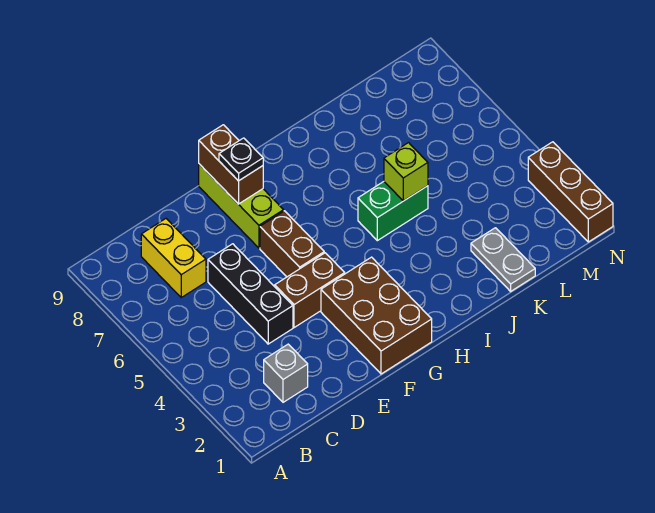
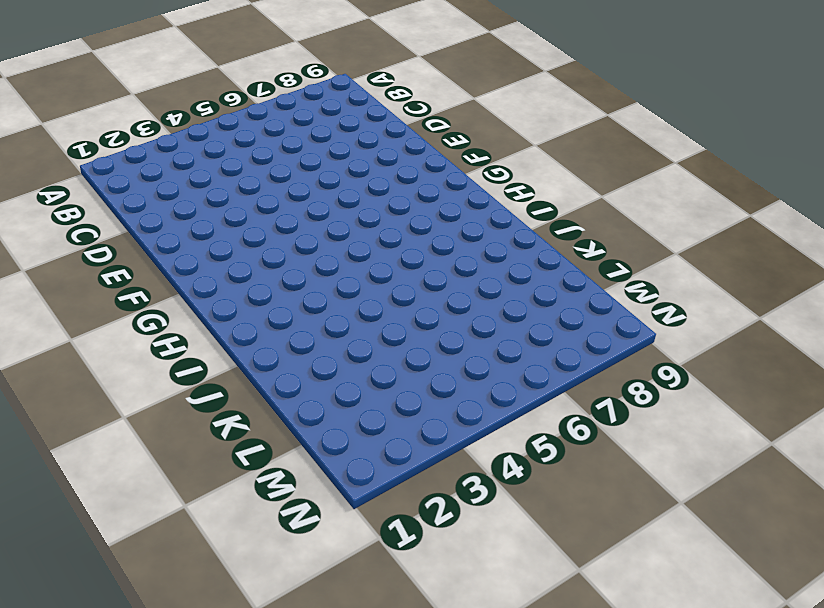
none -> grey brick C2 level 1
none -> yellow brick C7:C8 level 1
none -> black brick D4:D6 level 1

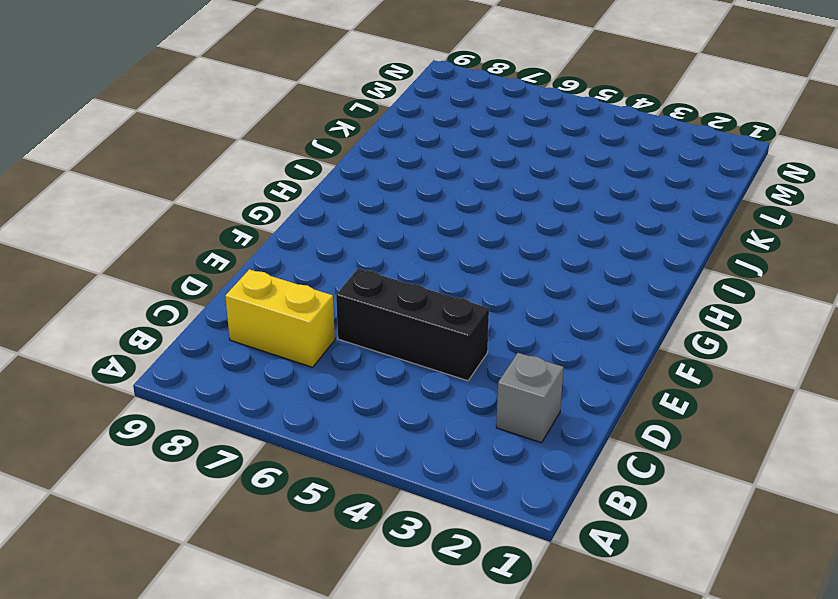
none -> brown brick E4:F4 level 1
none -> brown brick F1:G3 level 1
none -> brown brick F5:F6 level 1

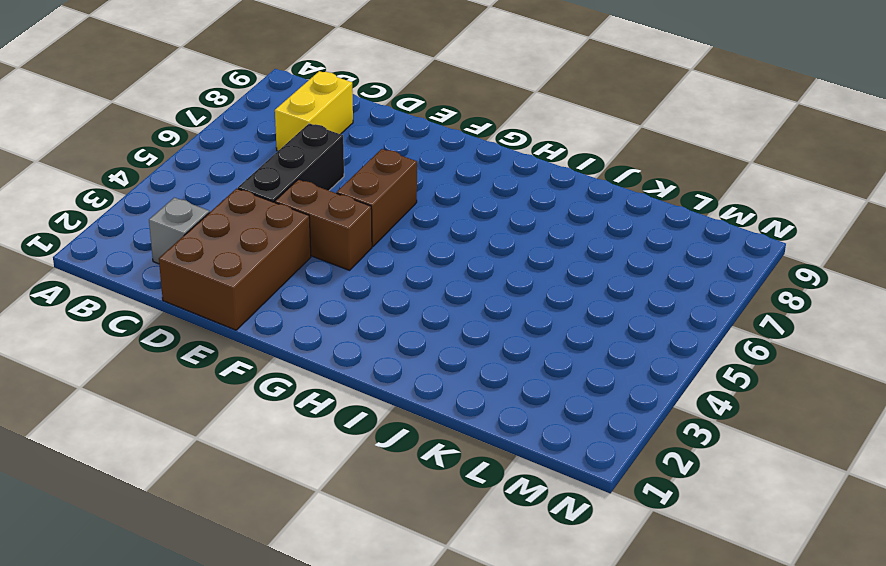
brown brick D1:E3 level 1 -> brown brick F1:G3 level 1
none -> lime brick F7:F9 level 1
none -> green brick I5:J5 level 1
none -> grey plate K1:K2 level 1

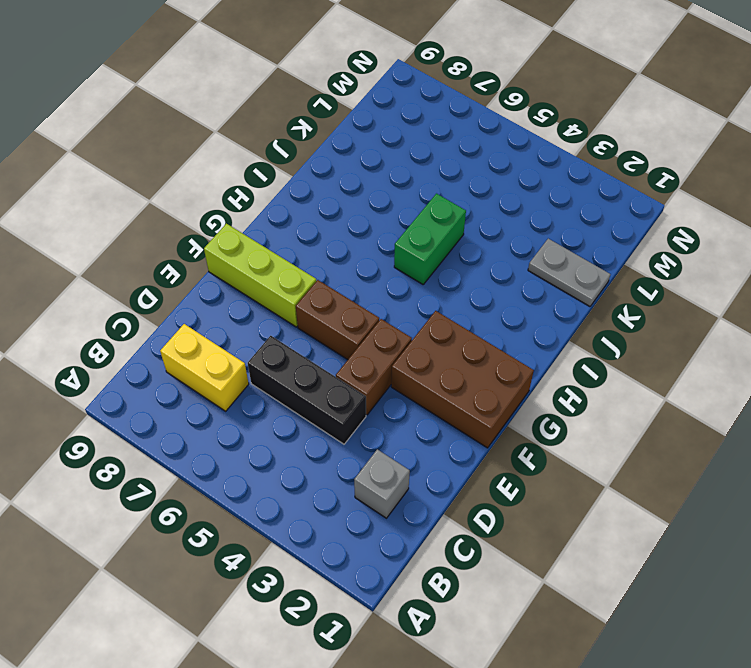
none -> brown brick N1:N3 level 1
none -> brown brick F8:F9 level 2
none -> lime brick J5 level 2

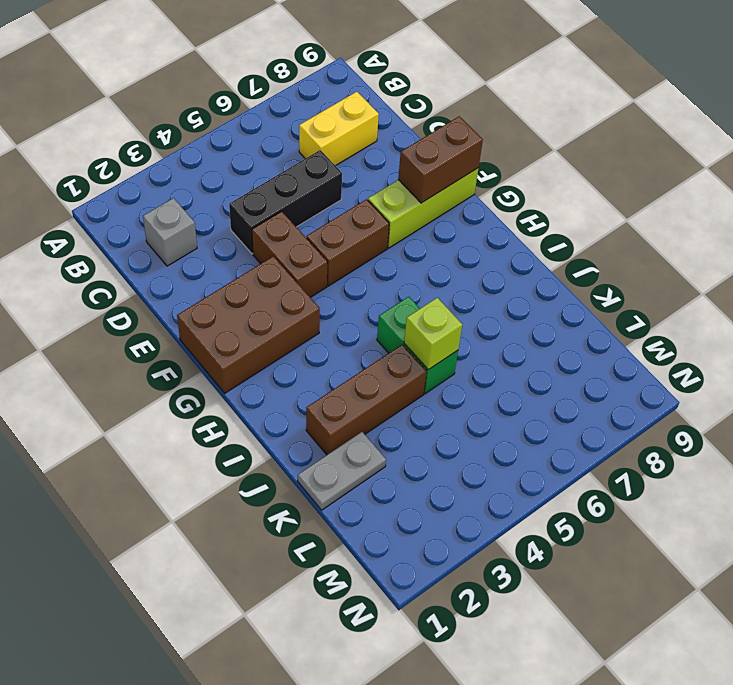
brown brick J2:J4 level 1 -> brown brick N1:N3 level 1
none -> black plate F8 level 3

